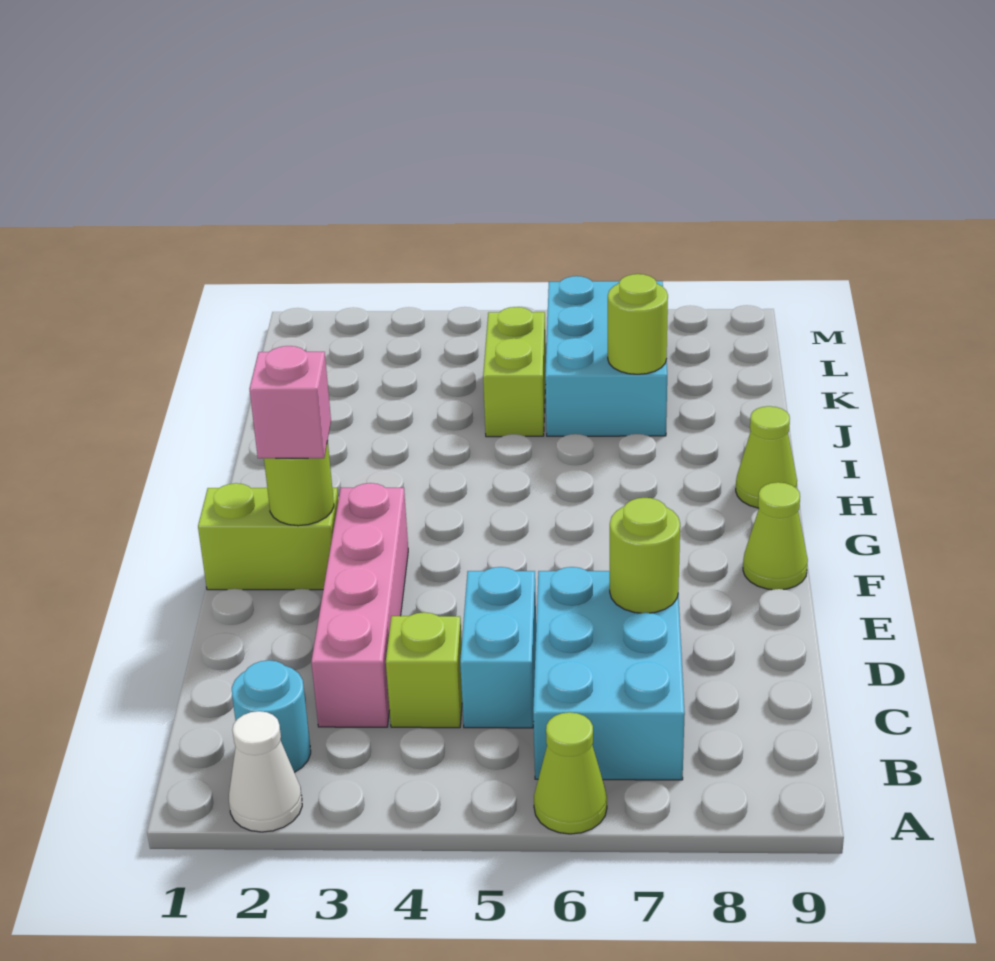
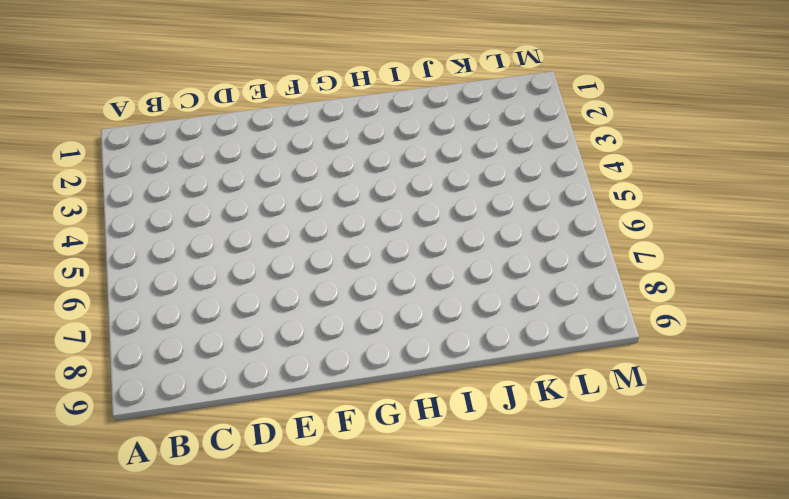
none -> white cone A2 level 1
none -> lime cone A6 level 1
none -> cyan round brick B2 level 1

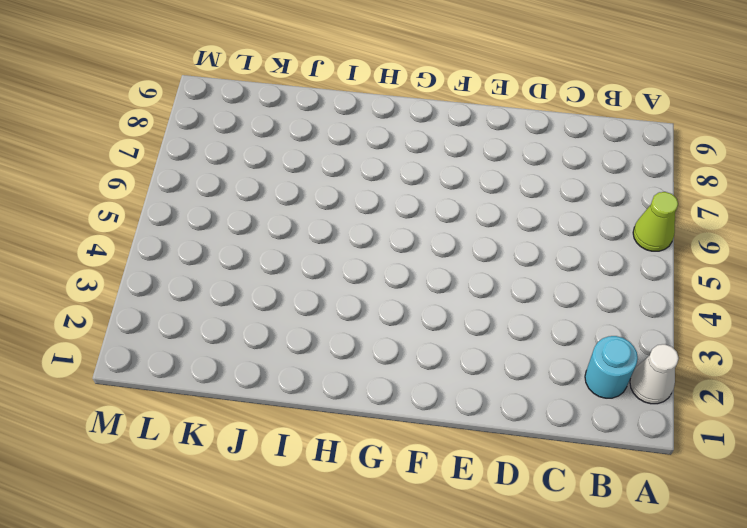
none -> cyan brick B6:D7 level 1
none -> pink brick C3:F3 level 1
none -> lime brick C4 level 1

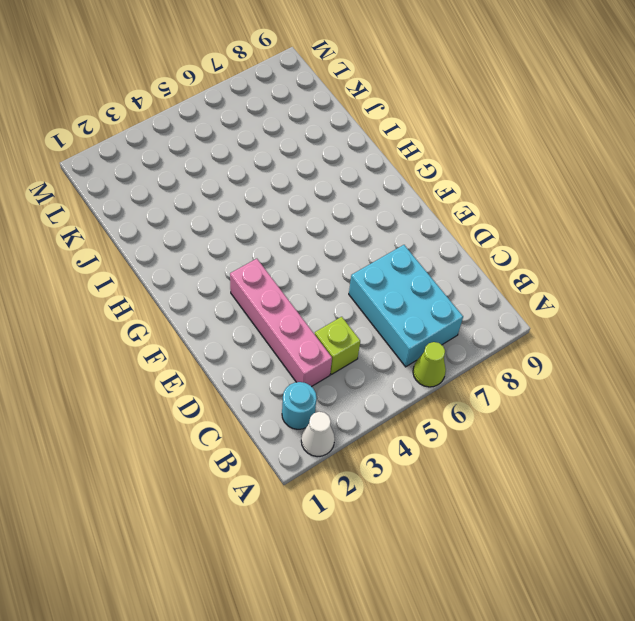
none -> cyan brick C5:D5 level 1
none -> lime brick F1:F2 level 1
none -> lime cone F9 level 1

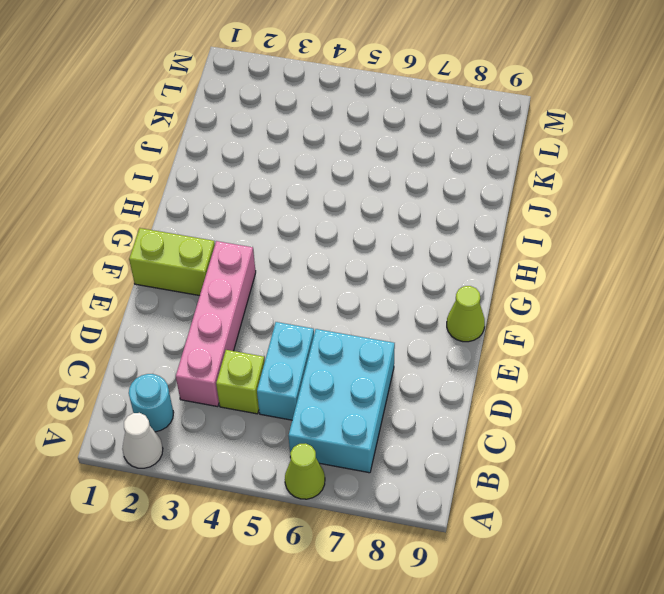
none -> lime cone H9 level 1
none -> lime brick J5:K5 level 1
none -> cyan brick J6:L7 level 1

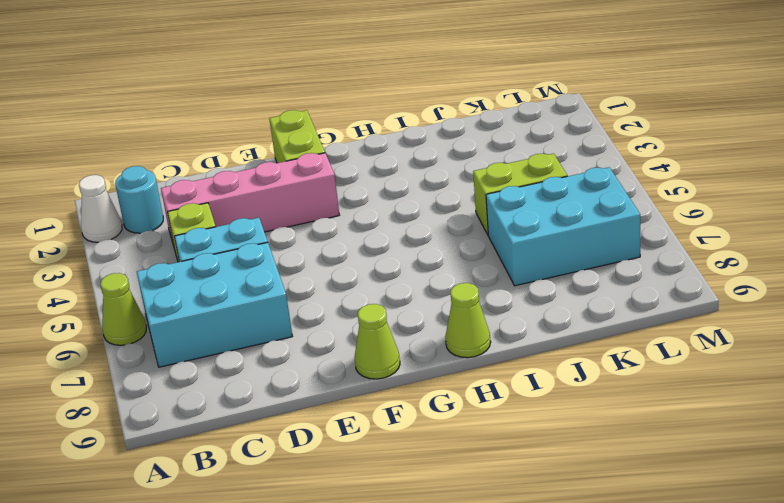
none -> lime round brick D7 level 2
none -> lime round brick F2 level 2
none -> lime round brick J7 level 2

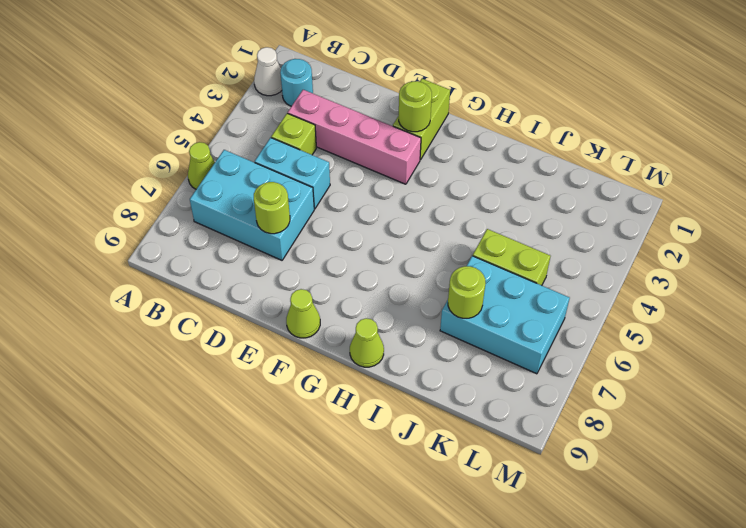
none -> pink brick F2 level 3

